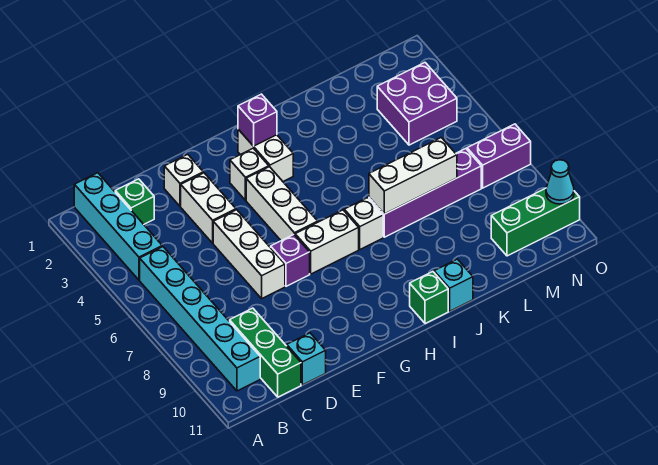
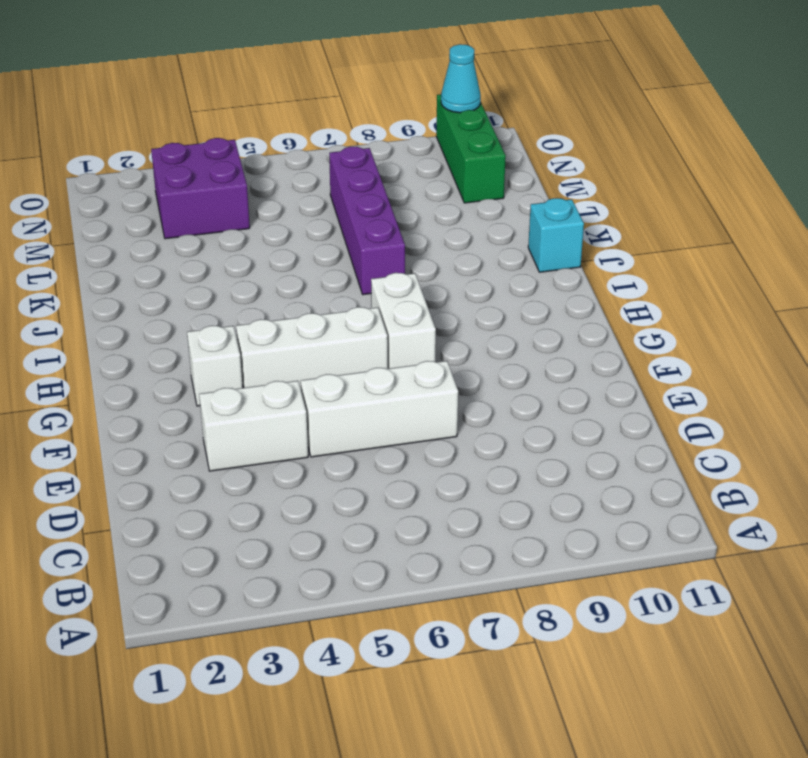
none -> cyan brick B1:B4 level 1
none -> cyan brick B5:B10 level 1
none -> green brick C2 level 1

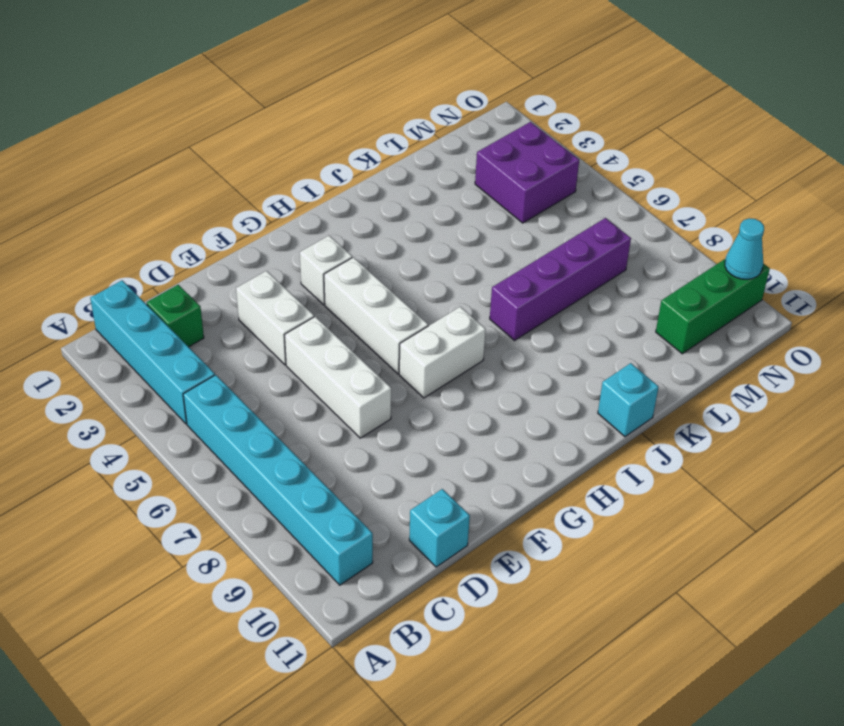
none -> green brick C9:C11 level 1
none -> white brick E2 level 1
none -> purple brick F7 level 1

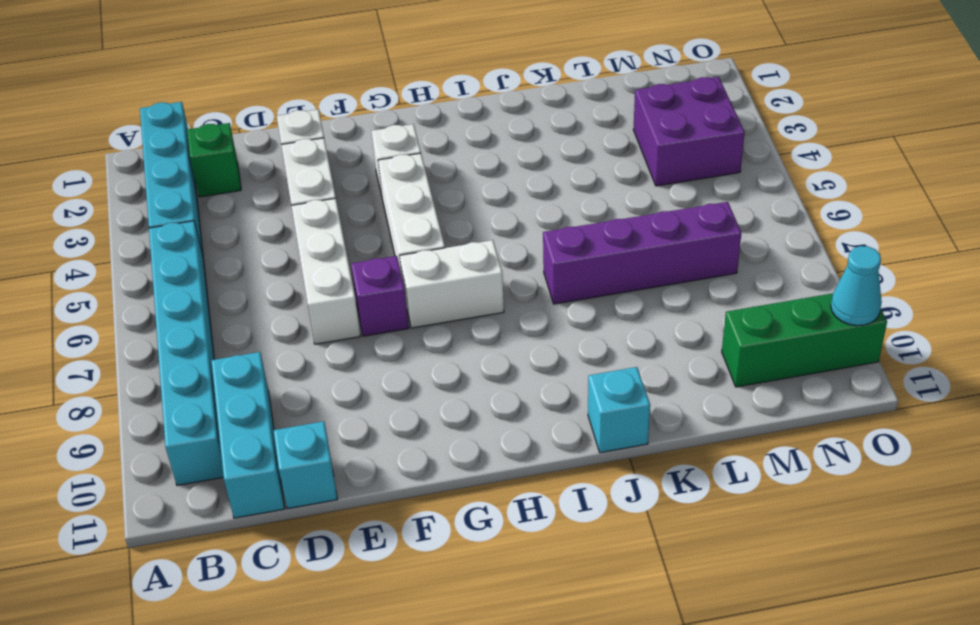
cyan brick C9:C11 level 1 -> green brick C9:C11 level 1
none -> white brick H2:H3 level 1
none -> white brick I7 level 1
none -> green brick I11 level 1

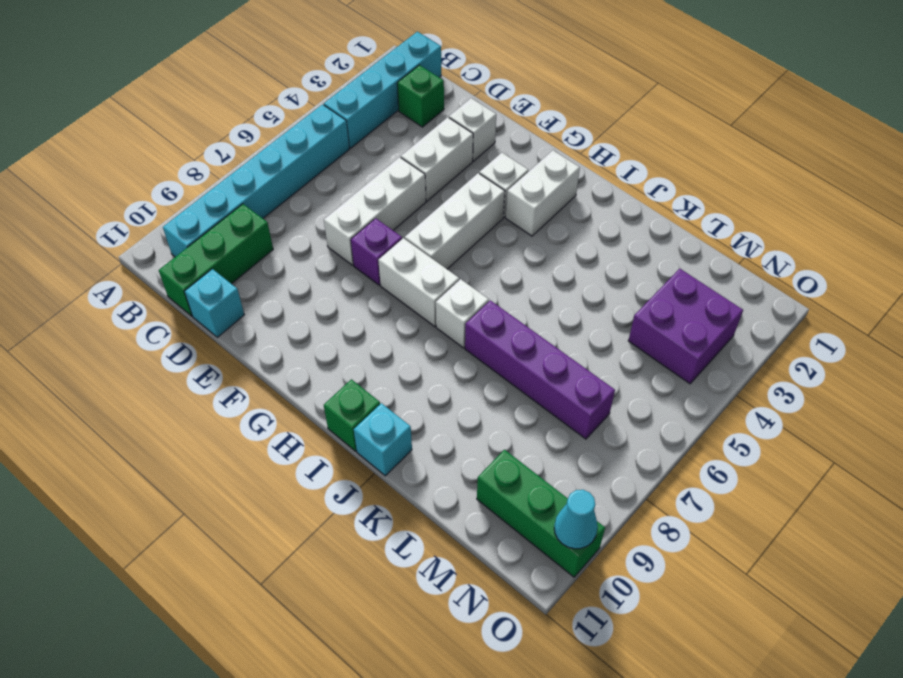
none -> purple brick N7:O7 level 1
none -> purple brick H2 level 2
none -> white brick J7:L7 level 2

